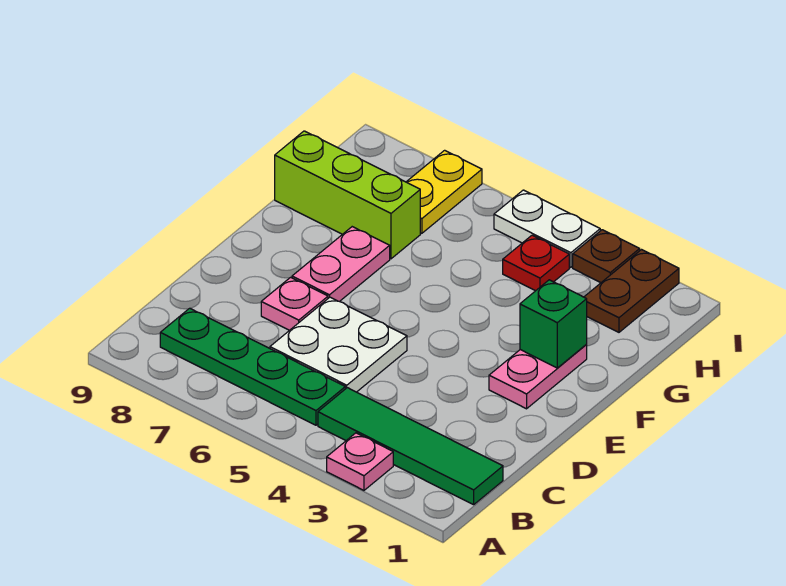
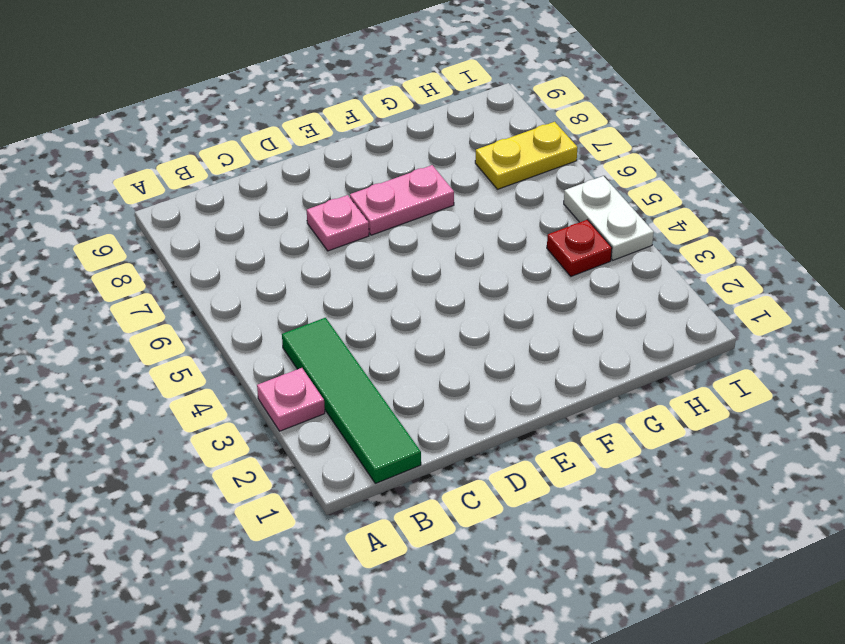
none -> green plate B5:B8 level 1
none -> white plate C5:D6 level 1
none -> pink plate E2:F2 level 1

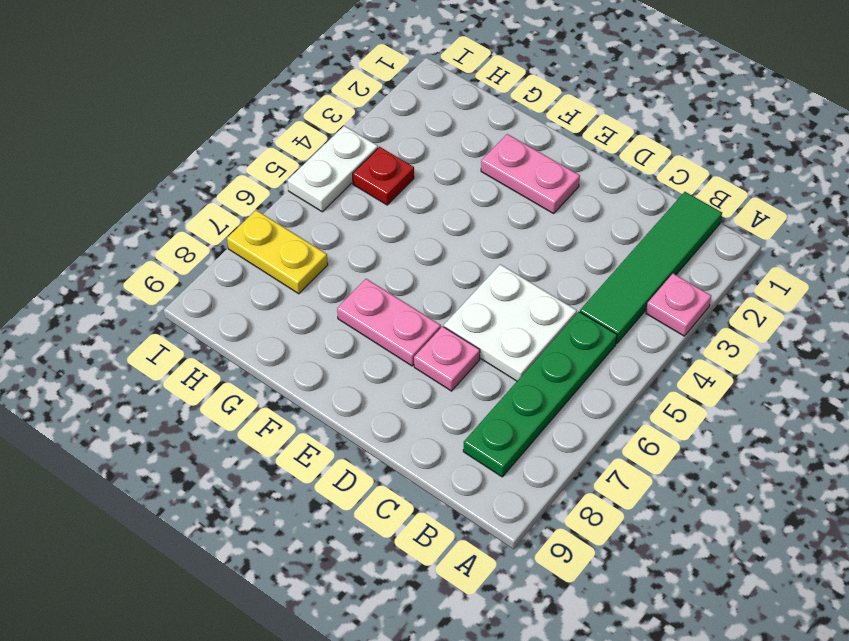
none -> lime brick G7:G9 level 1
none -> brown plate H2:I2 level 1
none -> brown plate I3 level 1

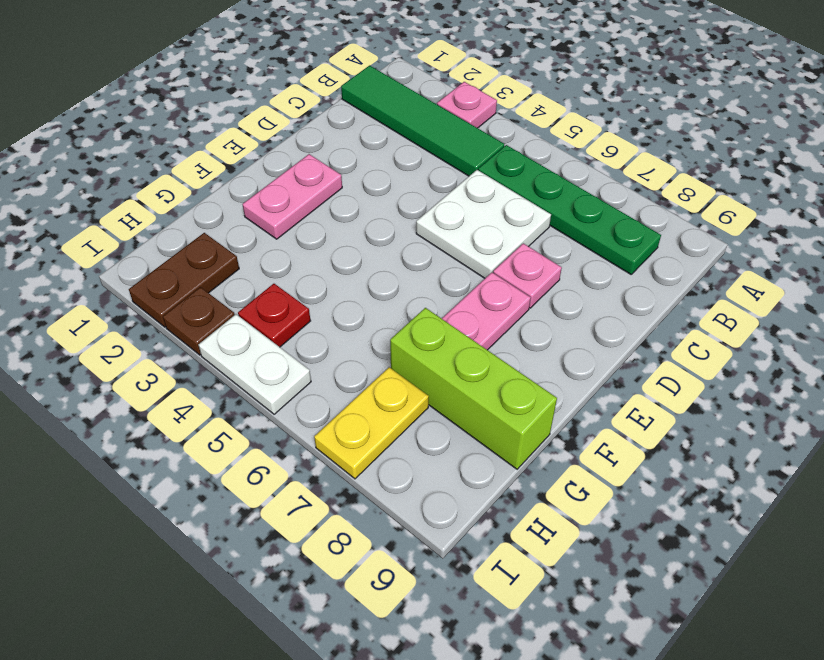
none -> green brick F2 level 2

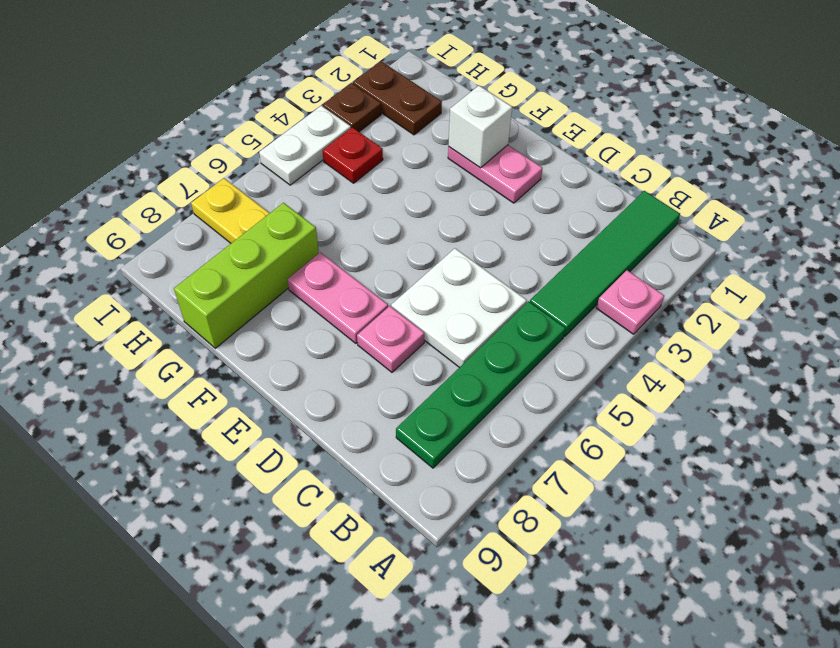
white brick F2 level 2 -> green brick F2 level 2

